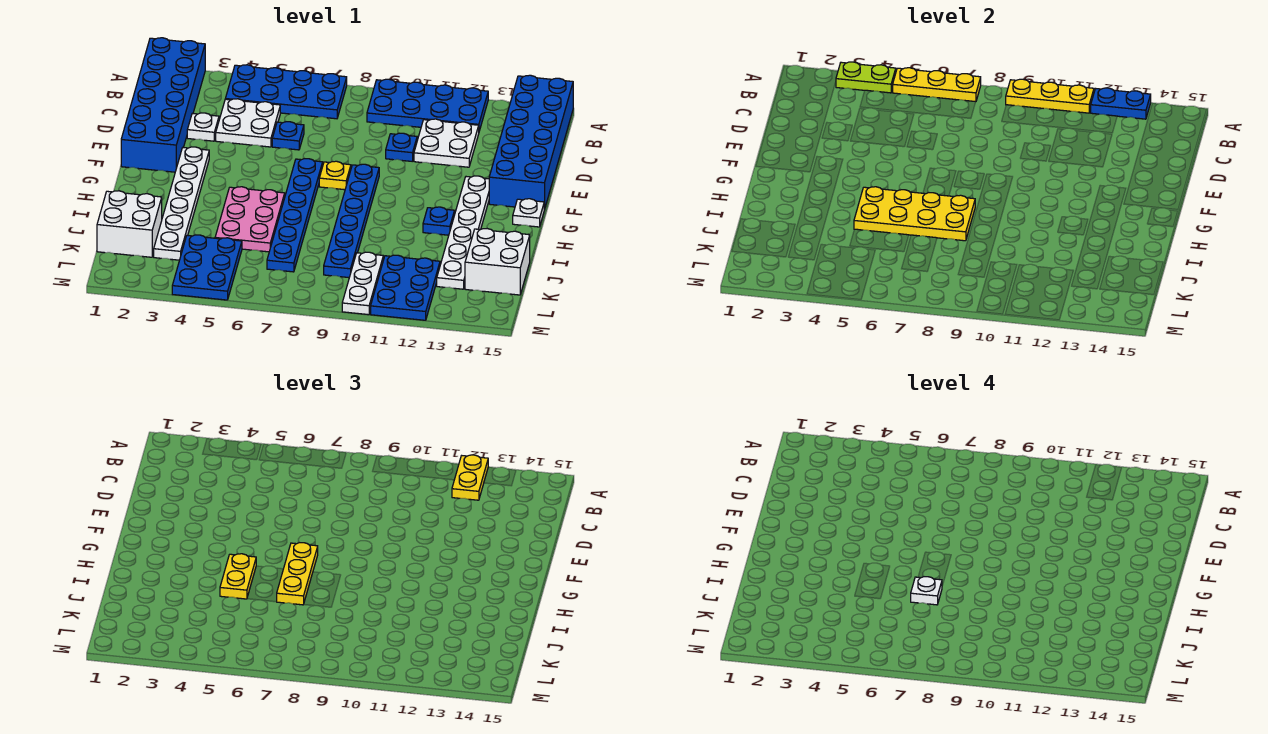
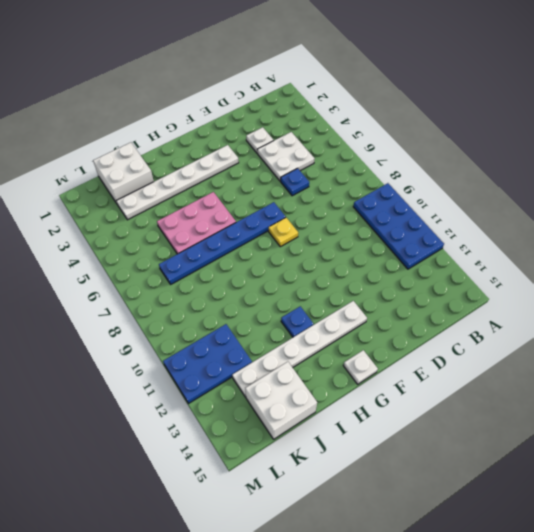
none -> blue brick A1:F2 level 1
none -> blue plate A4:B7 level 1
none -> blue brick A14:F15 level 1
none -> white plate C11:D12 level 1

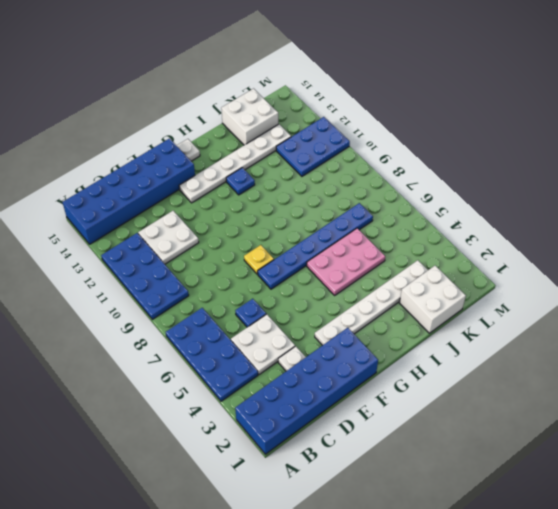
none -> blue plate D10 level 1
none -> blue plate F9:K9 level 1
none -> blue plate K4:M5 level 1
none -> white plate K10:M10 level 1

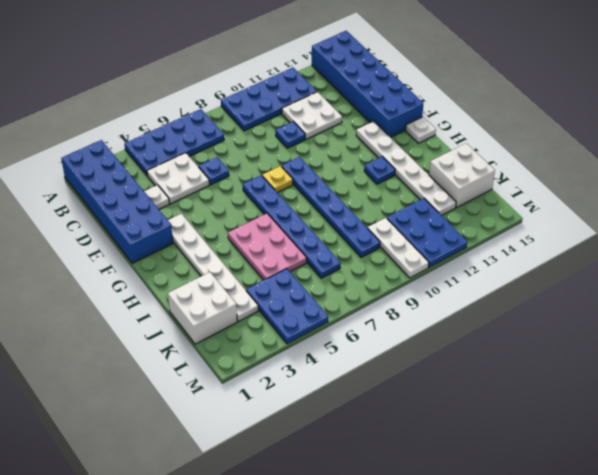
none -> lime plate A3:A4 level 2
none -> yellow plate A5:A7 level 2
none -> yellow plate A9:A11 level 2
none -> blue plate A12:A13 level 2

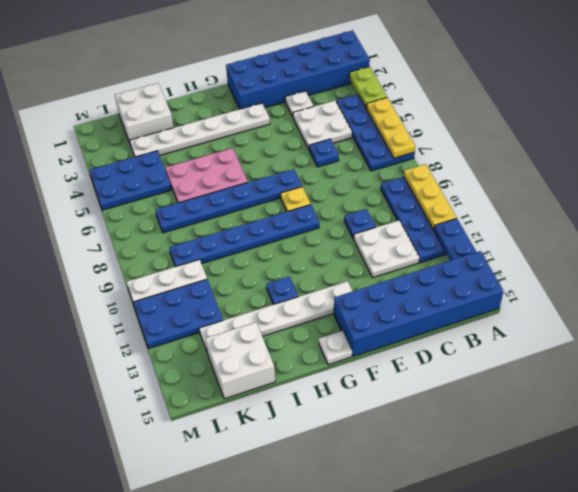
none -> yellow plate H5:I8 level 2
none -> yellow plate A12:B12 level 3
none -> yellow plate G7:I7 level 3
none -> yellow plate H5:I5 level 3

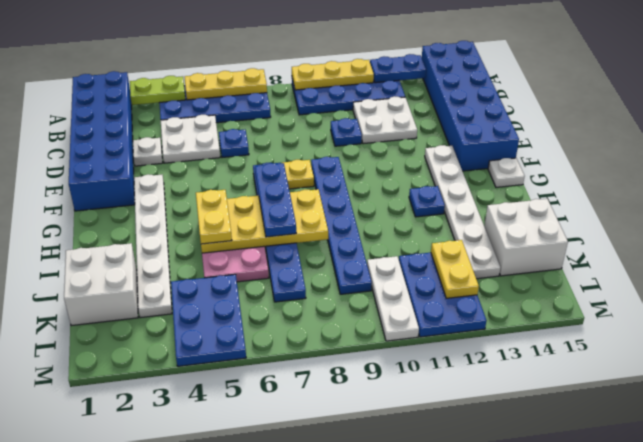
blue plate G7:I7 level 3 -> yellow plate G7:I7 level 3
yellow plate K12:L12 level 2 -> yellow plate A12:B12 level 3
none -> white plate I7 level 4

